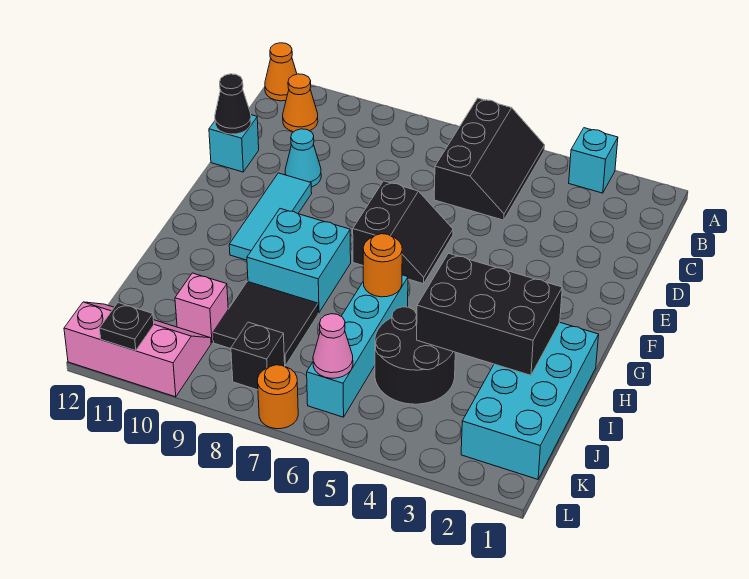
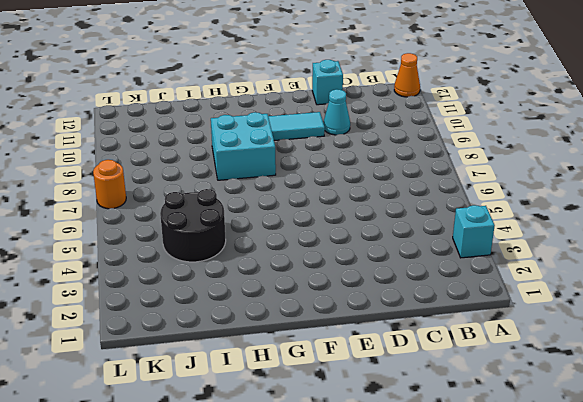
none -> black slope A5:C6 level 1 top 6
none -> orange cone B11 level 1
none -> black slope E6:F7 level 1 top 7

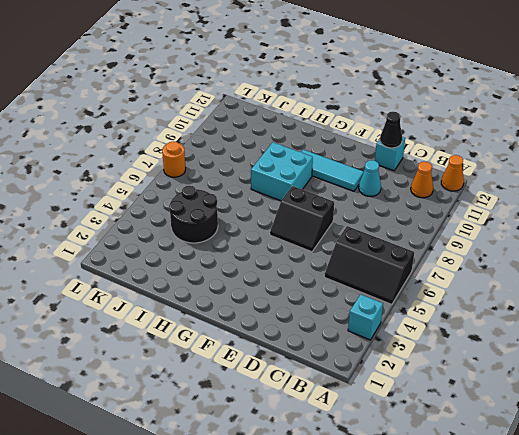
none -> cyan brick H1:K2 level 1
none -> cyan brick H6:K6 level 1
none -> black tile I8:J9 level 1

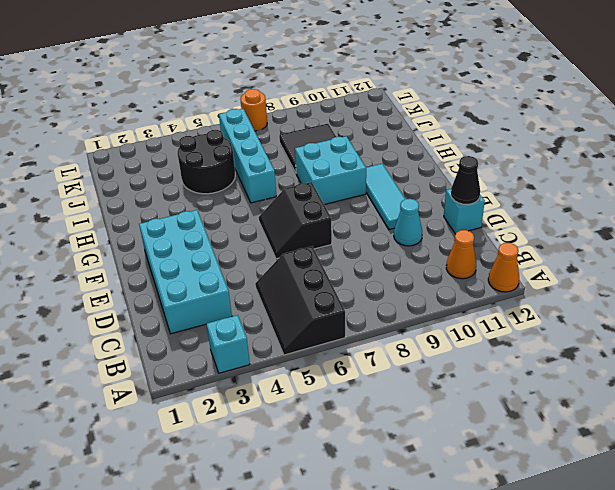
cyan brick C2:F3 level 1 -> cyan brick H1:K2 level 1
none -> pink brick J10 level 1
none -> black brick K8 level 1
none -> pink slope K10:L12 level 1 top L

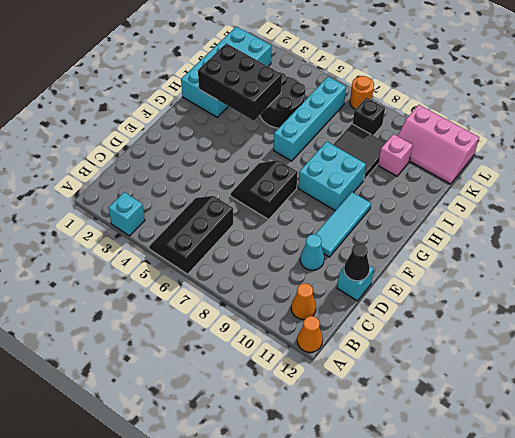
none -> orange round brick H6 level 2
none -> pink cone K6 level 2
none -> black plate L11 level 2

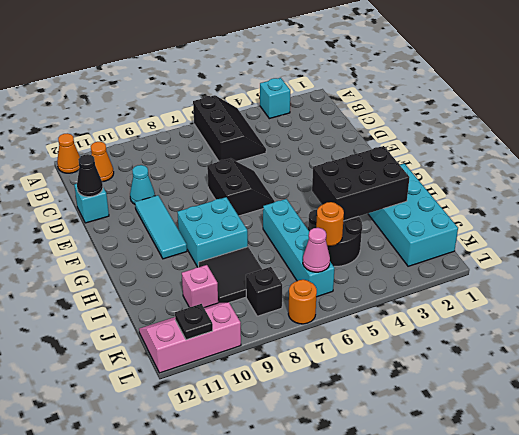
orange round brick J5 level 2 -> orange round brick H6 level 2

